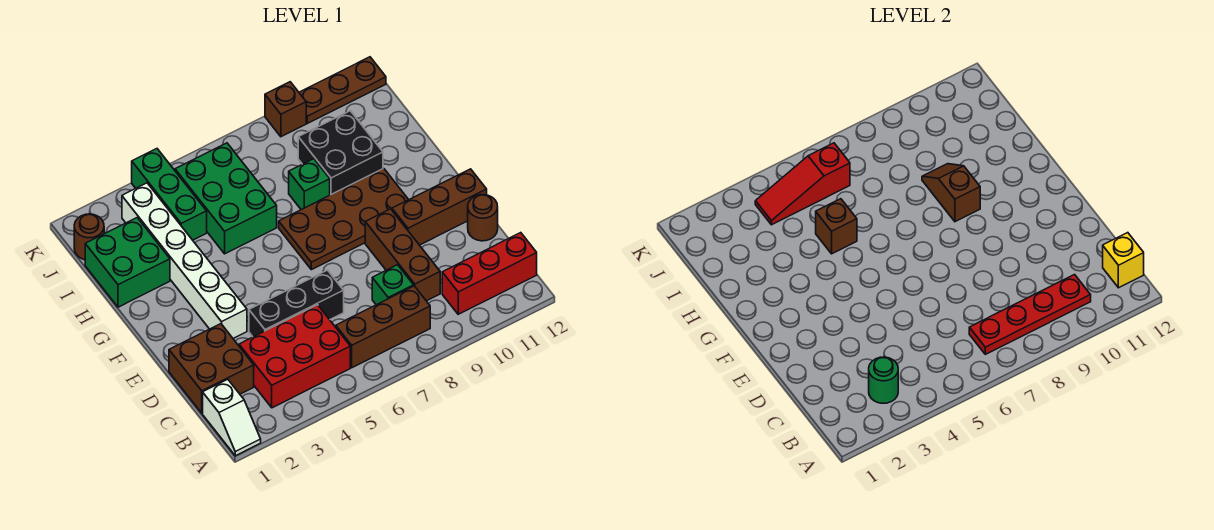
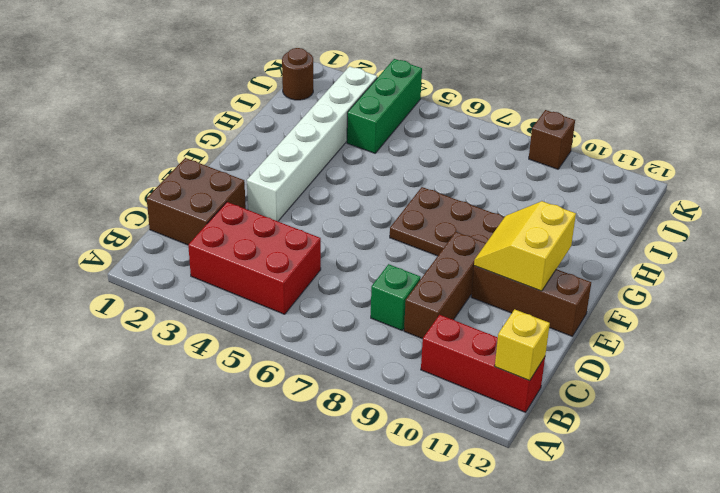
yellow slope E10:F11 level 2 top 11 -> none
none -> white slope A1:B1 level 1 top B
none -> brown brick B6:B8 level 1
none -> black brick D4:D6 level 1

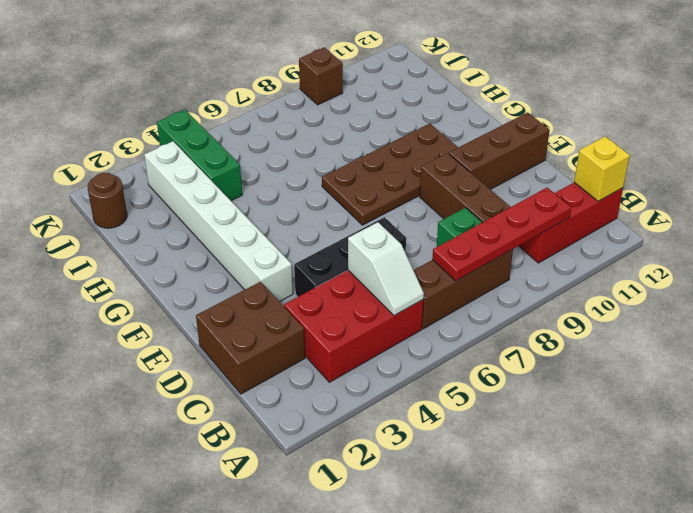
white slope B5:C5 level 2 top C -> white slope A1:B1 level 1 top B
none -> brown round brick D12 level 1
none -> green brick H1:I2 level 1
none -> green brick H5:J6 level 1

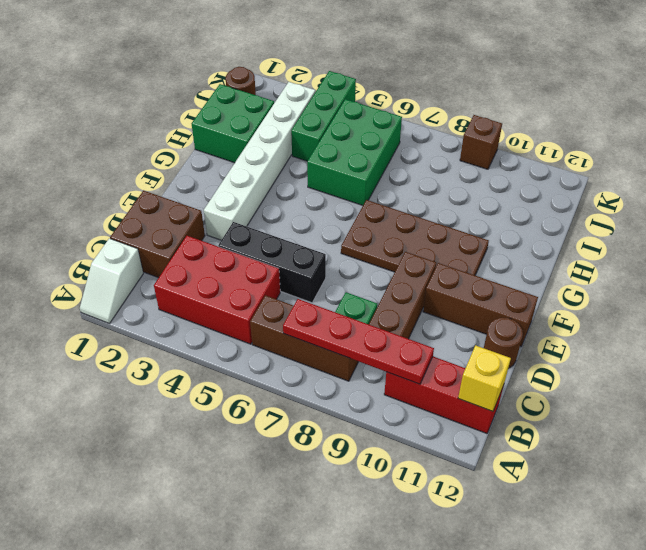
none -> green brick H8 level 1
none -> black brick H9:I10 level 1
none -> brown plate K10:K12 level 1

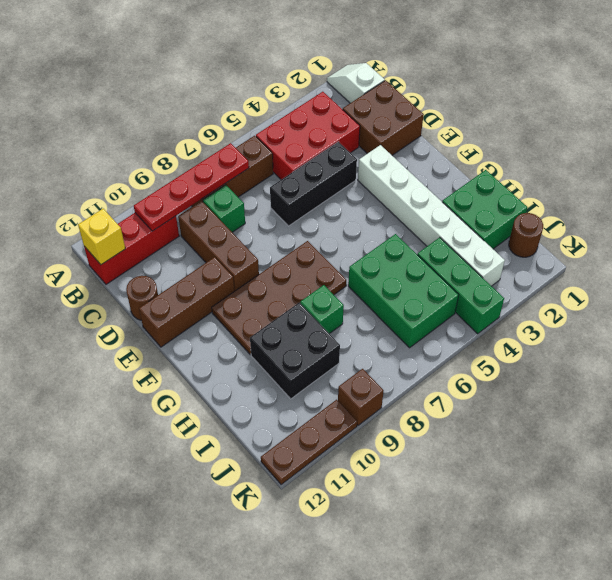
none -> green round brick B3 level 2
none -> brown slope G9:H9 level 2 top G
none -> brown brick H5 level 2

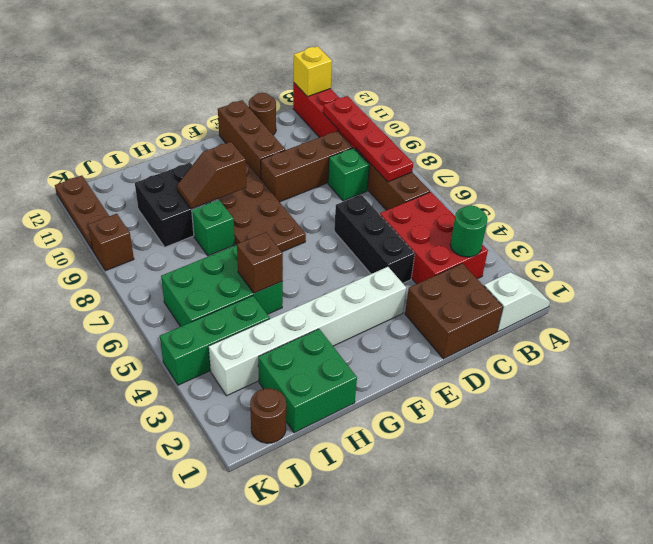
none -> red slope J4:J6 level 2 top 6

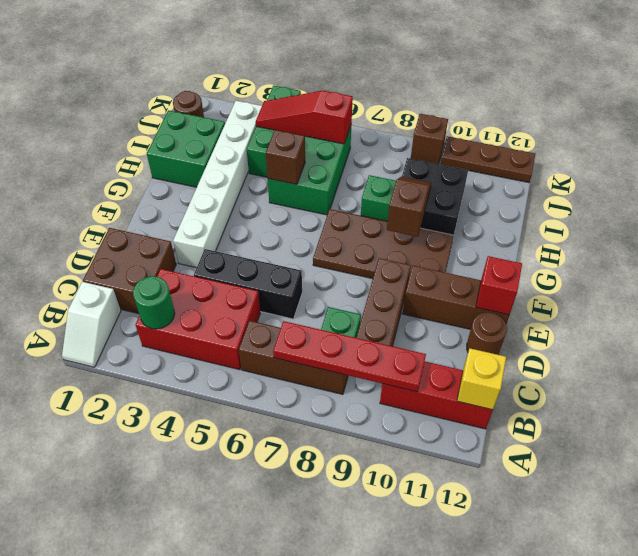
red brick E12 level 2 -> none

